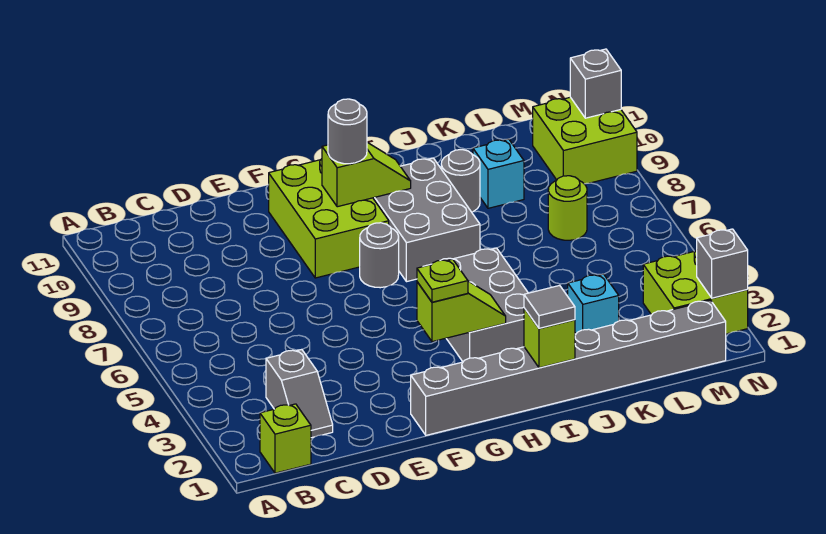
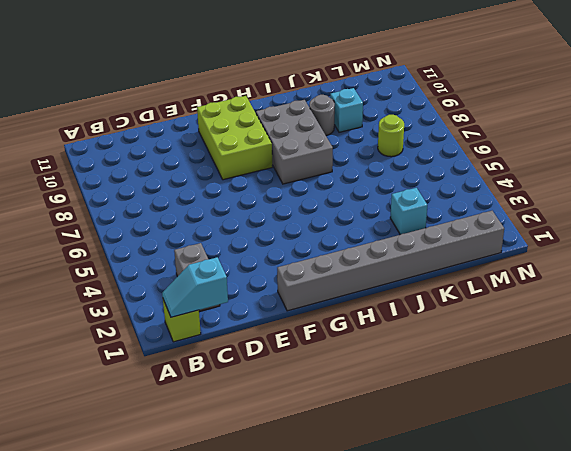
cyan slope B1:C1 level 2 top C -> none
none -> grey round brick G7 level 1
none -> grey brick H3:I5 level 1
none -> lime brick M2:N3 level 1

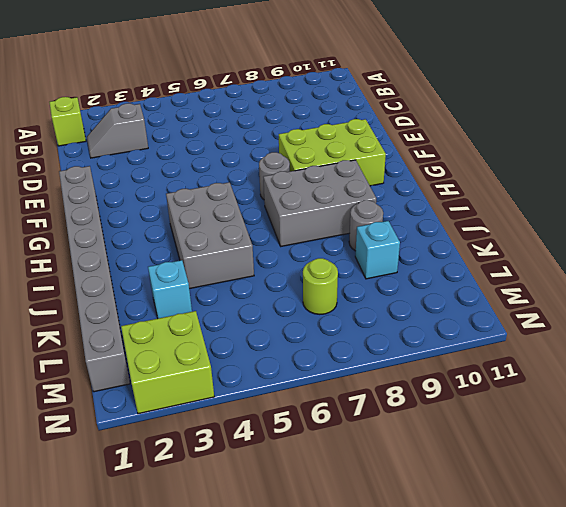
grey brick H4:J5 level 1 -> grey brick H3:I5 level 1
none -> lime brick M9:N10 level 1
none -> lime slope G3:H3 level 2 top G
none -> lime slope G9:H9 level 2 top G

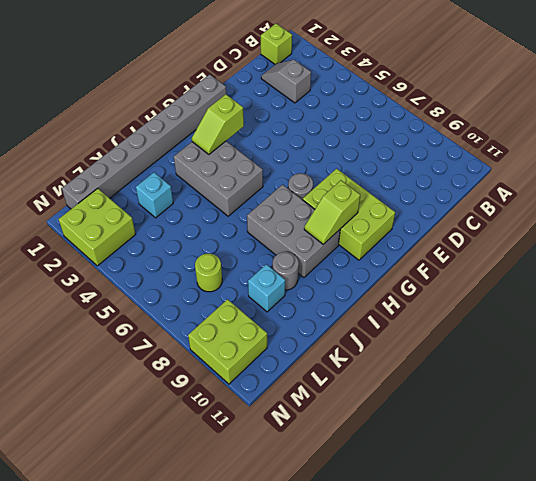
none -> lime brick I1 level 2
none -> grey brick N2 level 2
none -> grey brick N10 level 2

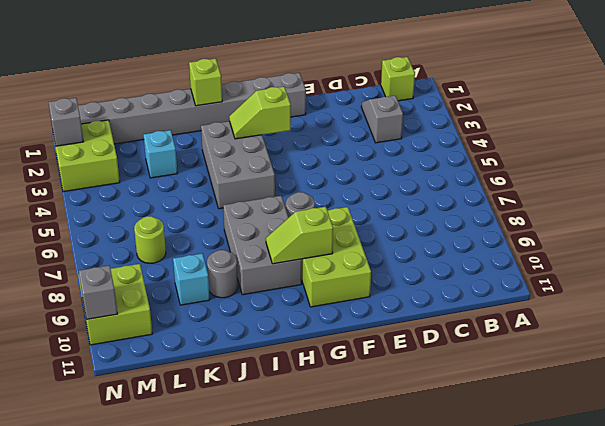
none -> lime plate G3 level 3
none -> grey round brick G9 level 3
none -> grey tile I1 level 3

